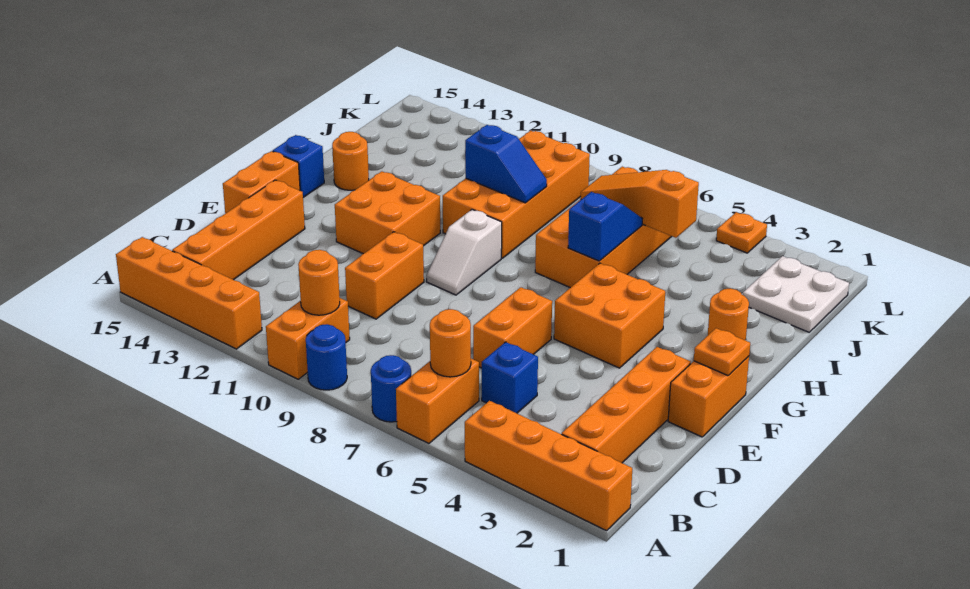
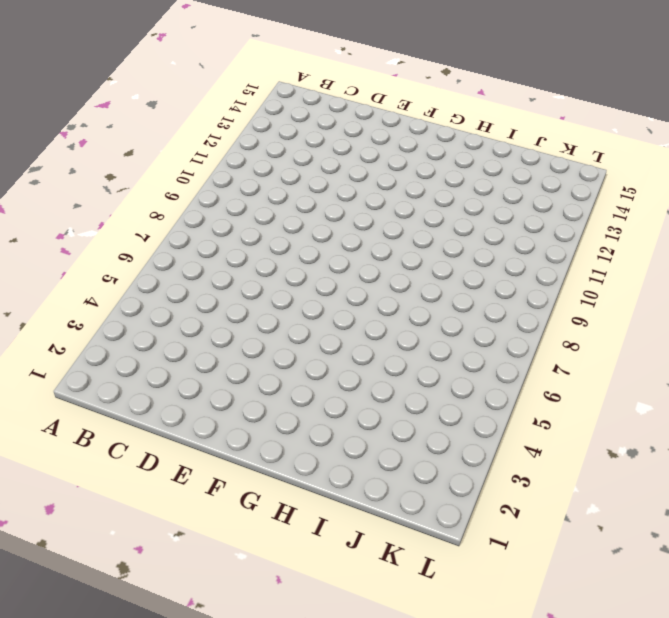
none -> orange brick A1:A4 level 1
none -> orange brick A6:B6 level 1
none -> blue round brick A7 level 1

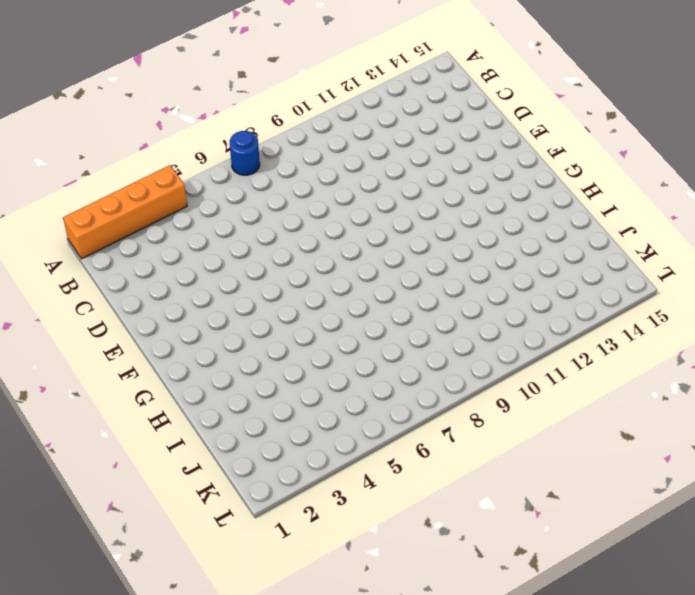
none -> orange brick A6:B6 level 1
none -> blue round brick A9 level 1
none -> orange brick A10:B10 level 1

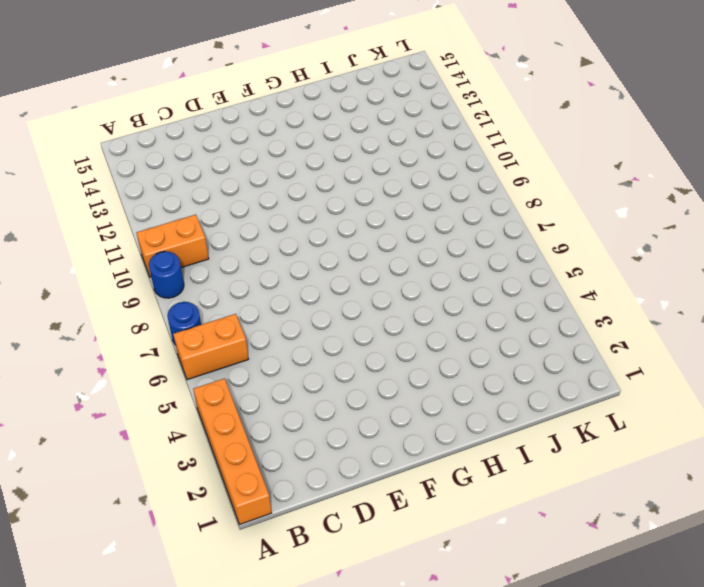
none -> orange brick A12:A15 level 1
none -> orange brick B2:E2 level 1
none -> orange brick B14:E14 level 1

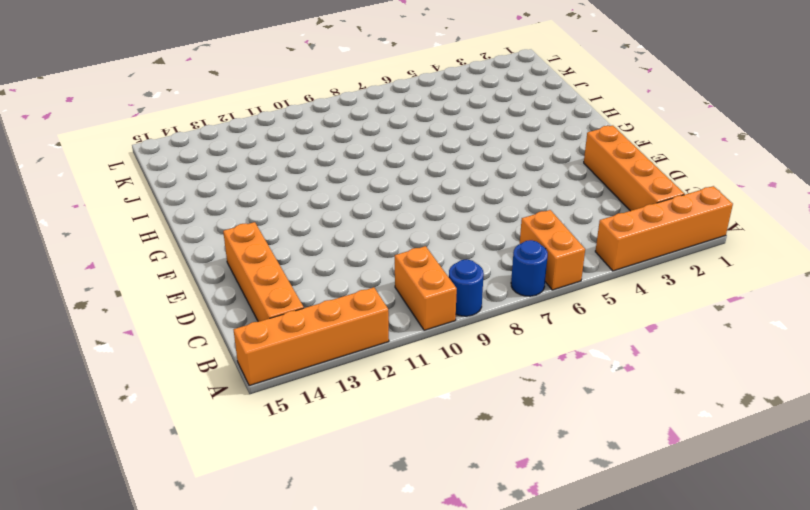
none -> blue brick C5 level 1
none -> orange brick D6:E6 level 1
none -> orange brick D10:E10 level 1

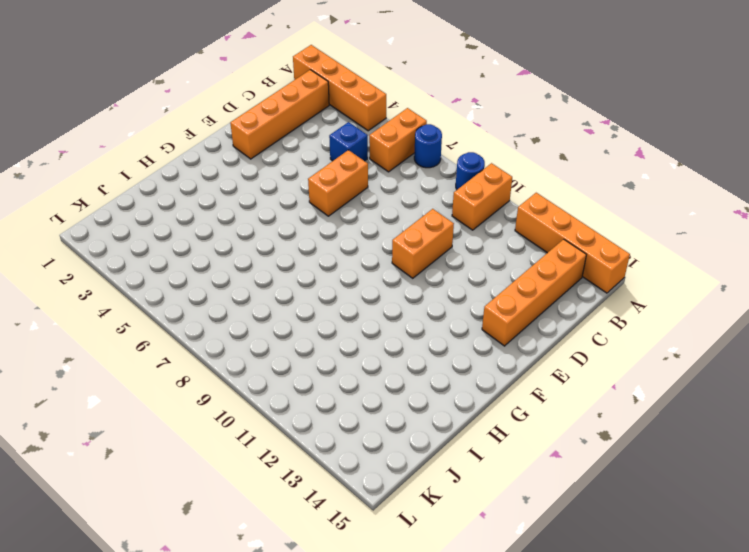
none -> orange brick E1:F1 level 1
none -> orange brick E15:F15 level 1
none -> orange brick F4:G5 level 1

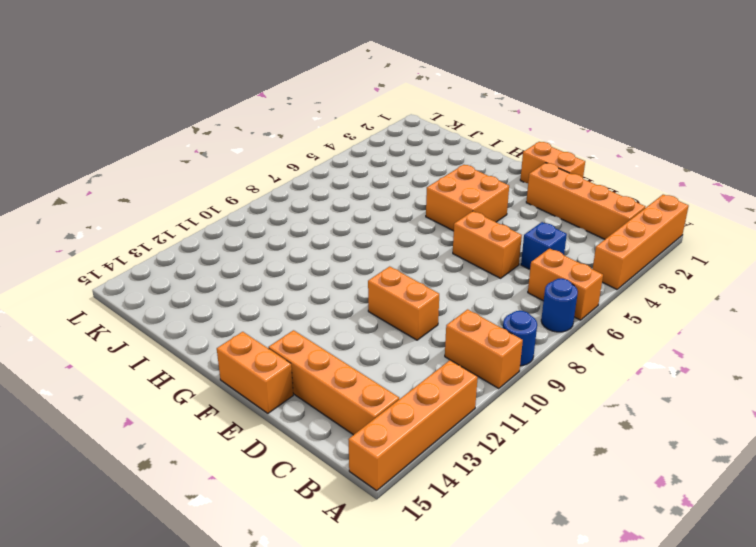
none -> white slope F9:G9 level 1 top G
none -> orange brick F11:G12 level 1
none -> blue brick G15 level 1

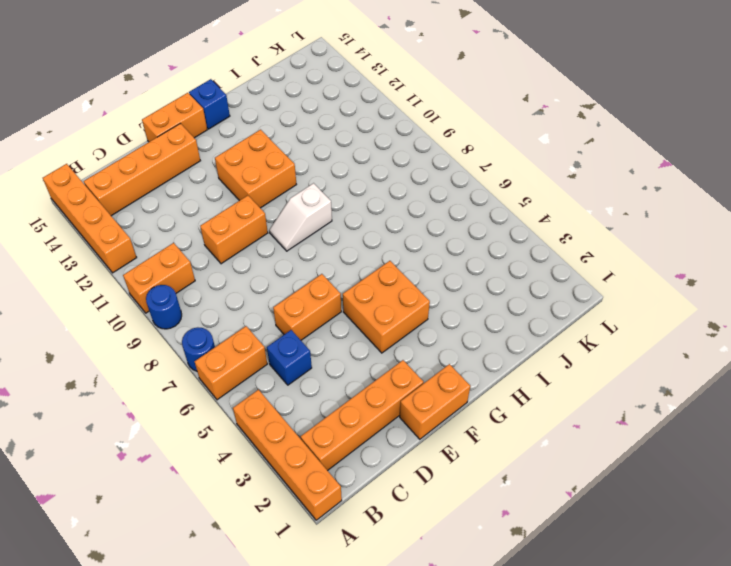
none -> orange round brick H2 level 1
none -> orange brick H6:K7 level 1
none -> orange brick H9:K10 level 1

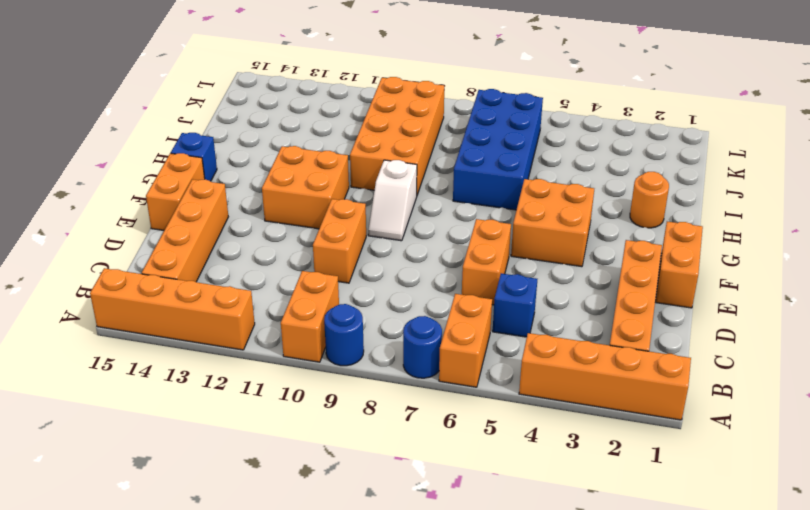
blue brick H6:K7 level 1 -> orange brick H6:K7 level 1
none -> orange round brick H14 level 1
none -> white plate J1:K2 level 1
none -> orange plate L4 level 1

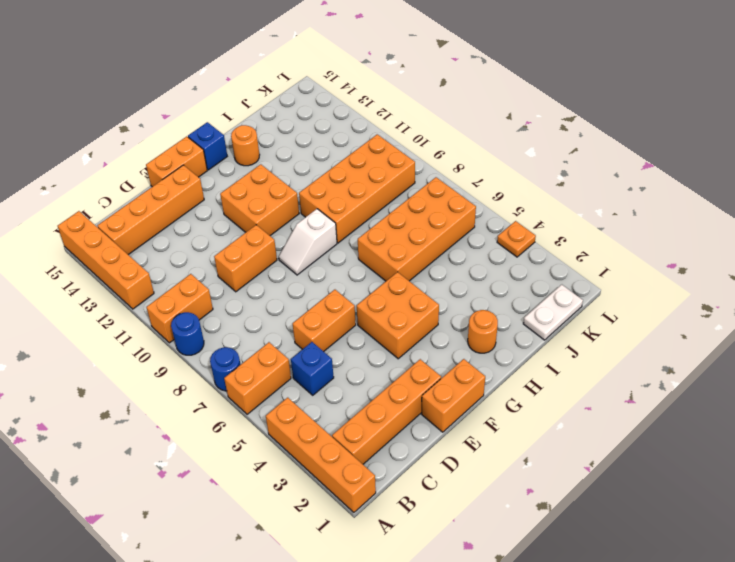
white plate J1:K1 level 1 -> white plate J1:K2 level 1
none -> orange round brick B6 level 2
none -> orange round brick B10 level 2
none -> orange plate F1 level 2

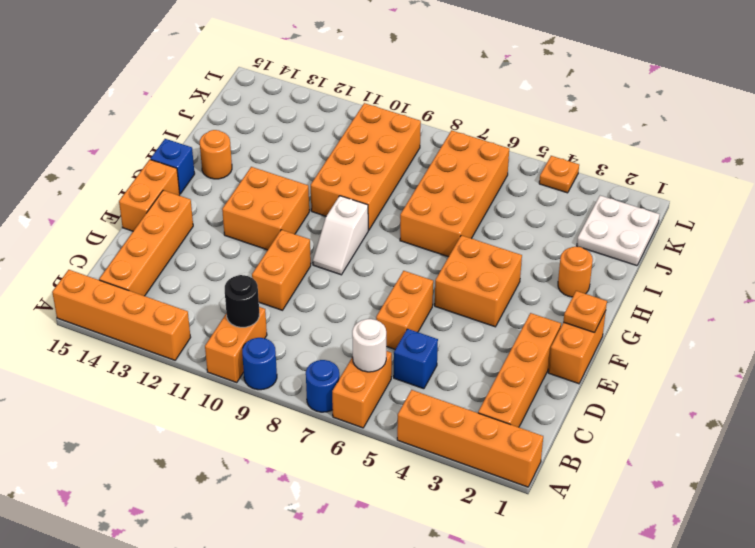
white round brick B6 level 2 -> orange round brick B6 level 2
black round brick B10 level 2 -> orange round brick B10 level 2
none -> blue slope H6:I6 level 2 top H
none -> blue slope I9:I10 level 2 top 10
none -> orange slope J5:J7 level 2 top 5

